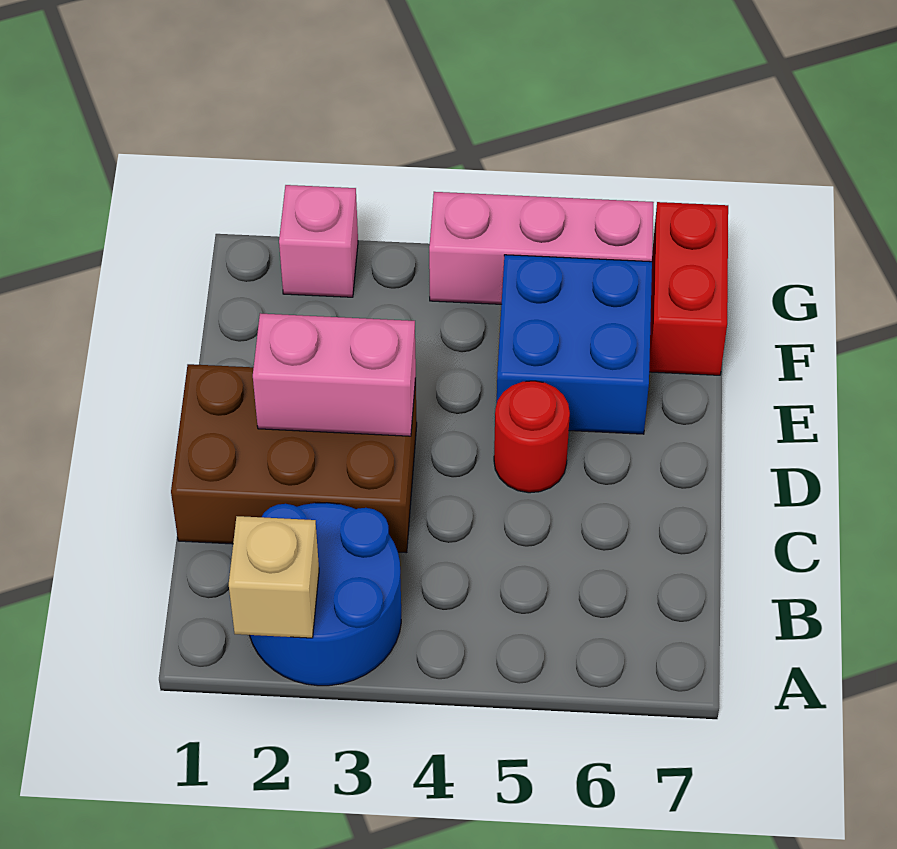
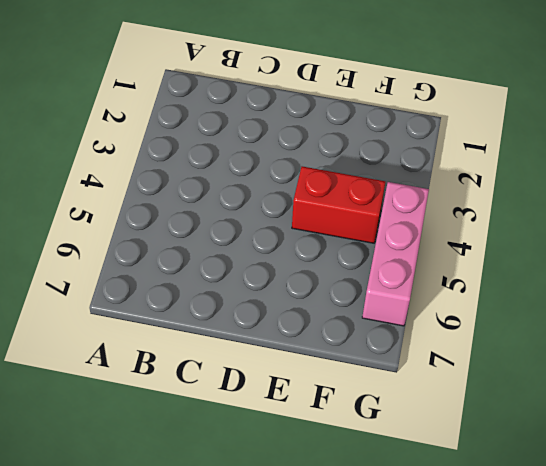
red brick E4:F4 level 1 -> red brick F7:G7 level 1
none -> blue round brick A2:B3 level 1
none -> brown brick C1:D3 level 1

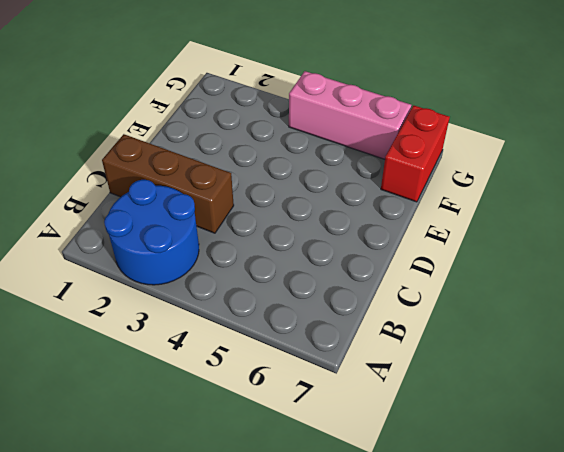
brown brick C1:C3 level 1 -> brown brick C1:D3 level 1
none -> red round brick D5 level 1
none -> blue brick E5:F6 level 1

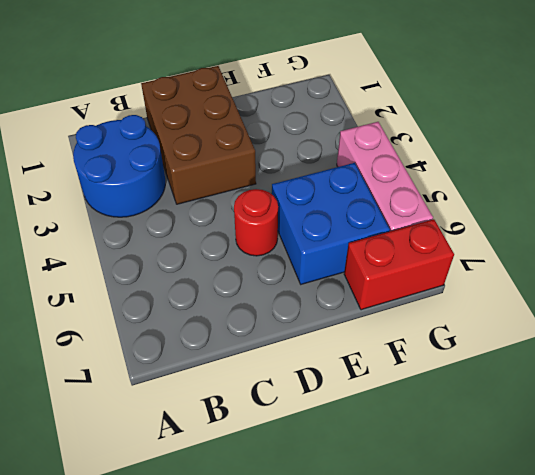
none -> pink brick G2 level 1
none -> tan brick A2 level 2

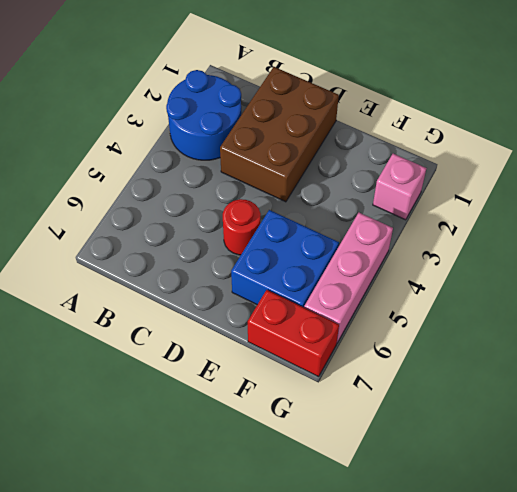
none -> tan brick A2 level 2
none -> pink brick D2:D3 level 2

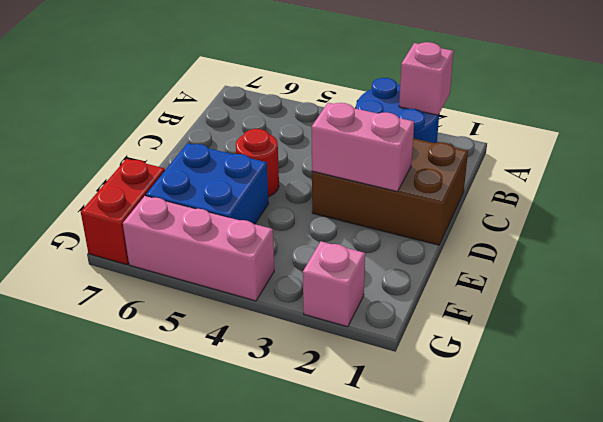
pink brick A2 level 2 -> tan brick A2 level 2

